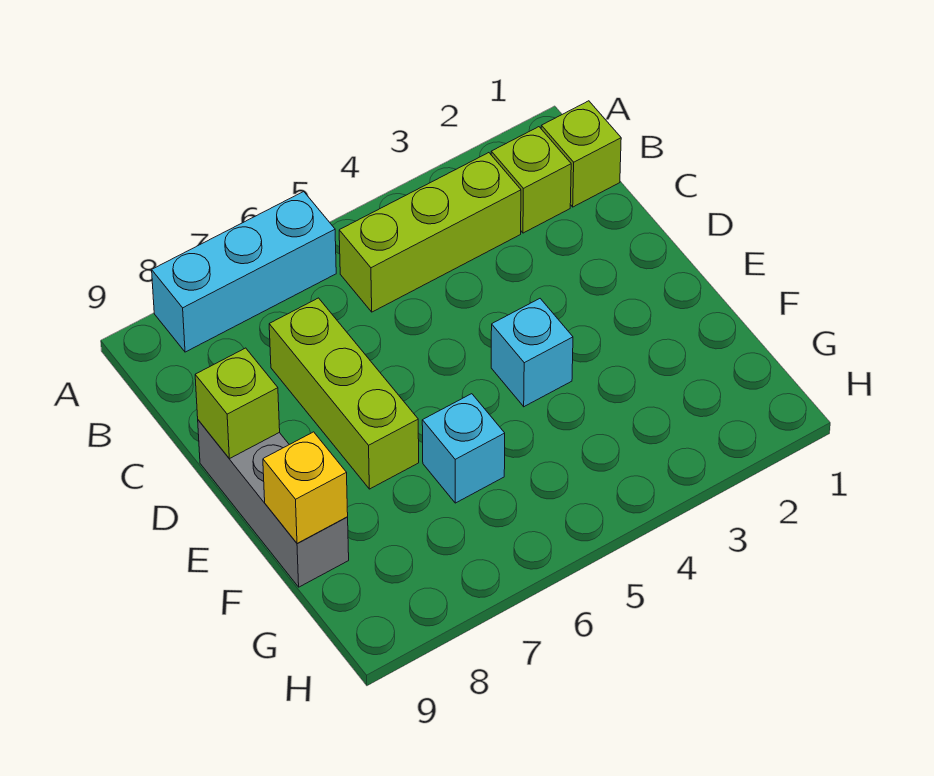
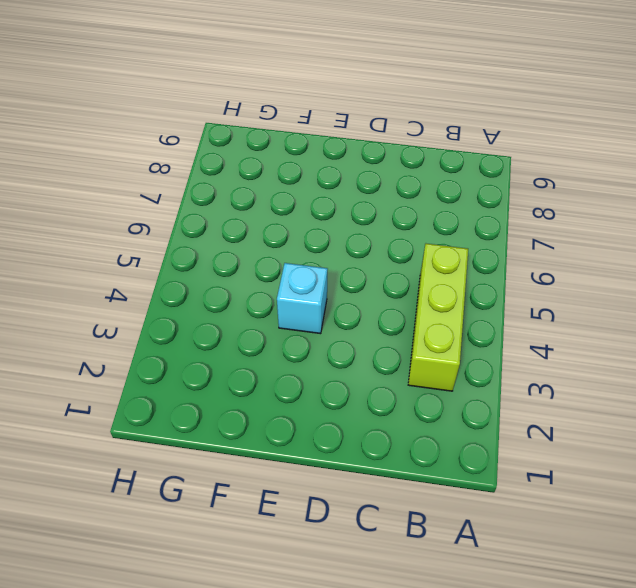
none -> cyan brick A6:A8 level 1
none -> lime brick B1 level 1

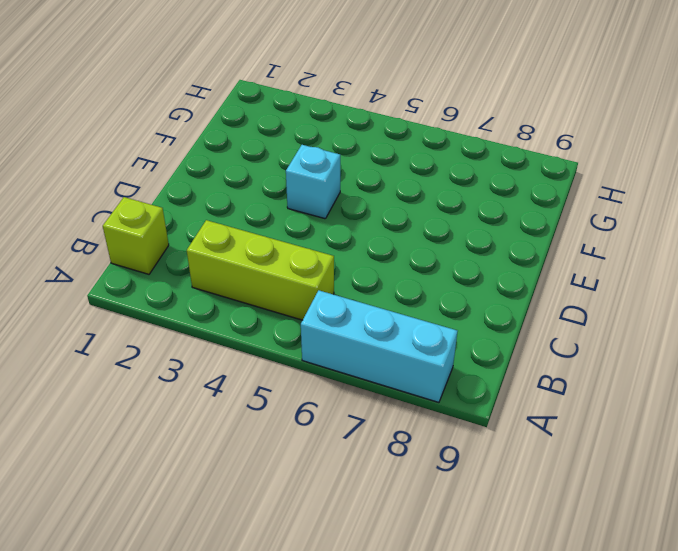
none -> lime brick B2 level 1
none -> lime brick C7:E7 level 1

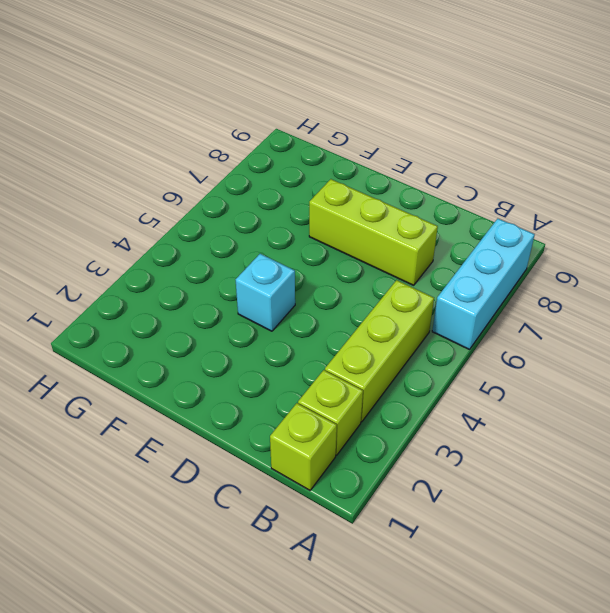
none -> grey brick D9:F9 level 1
none -> cyan brick F6 level 1

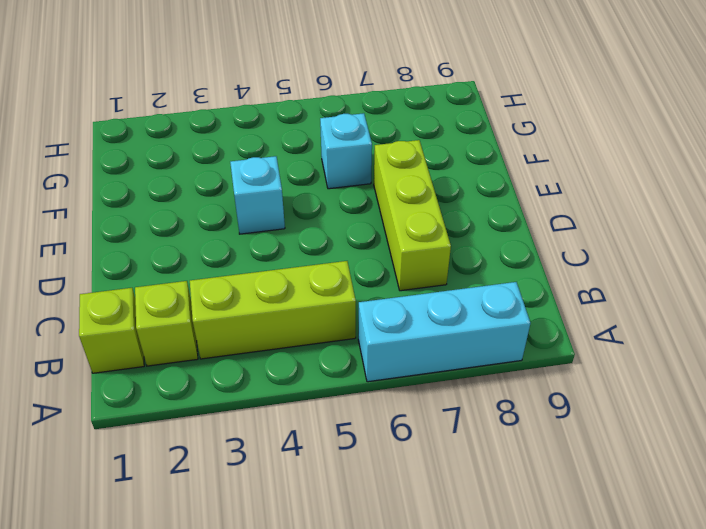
none -> grey brick D9:F9 level 1
none -> lime brick D9 level 2

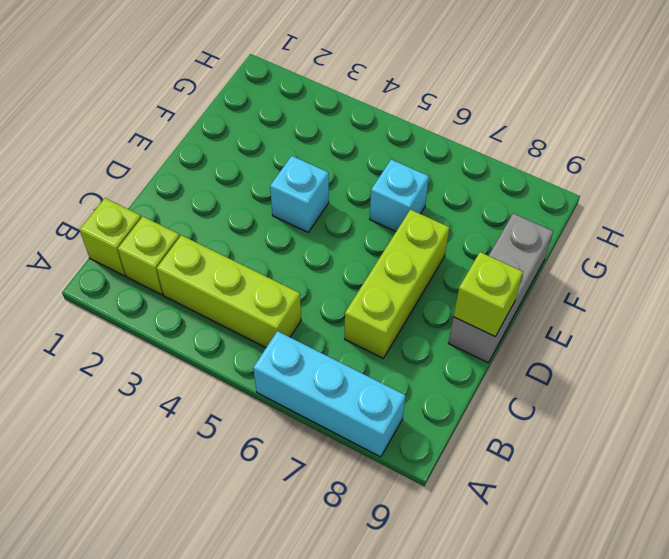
none -> yellow brick F9 level 2

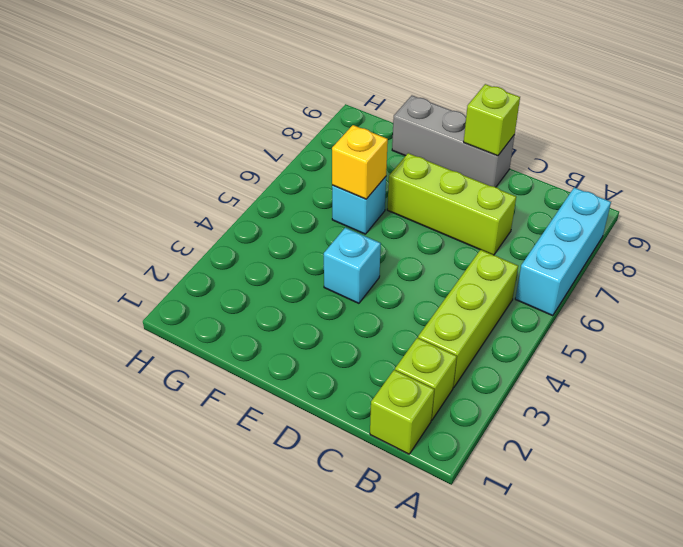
yellow brick F6 level 2 -> yellow brick F9 level 2

